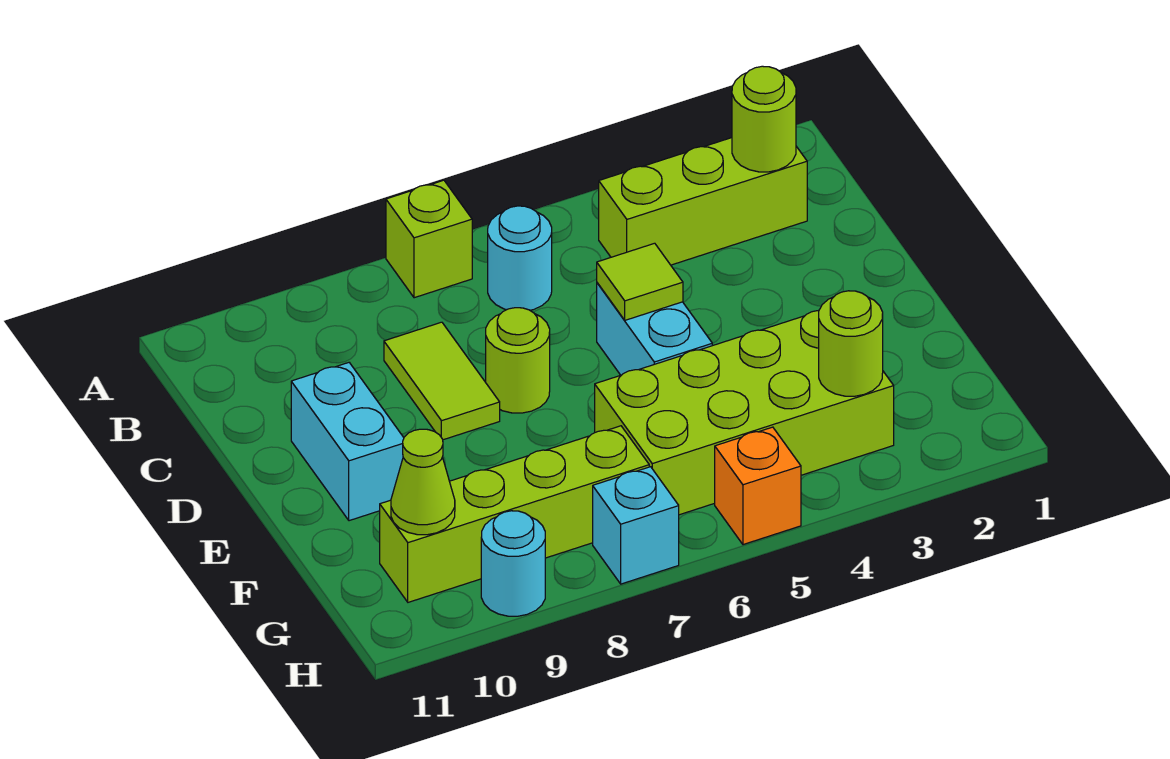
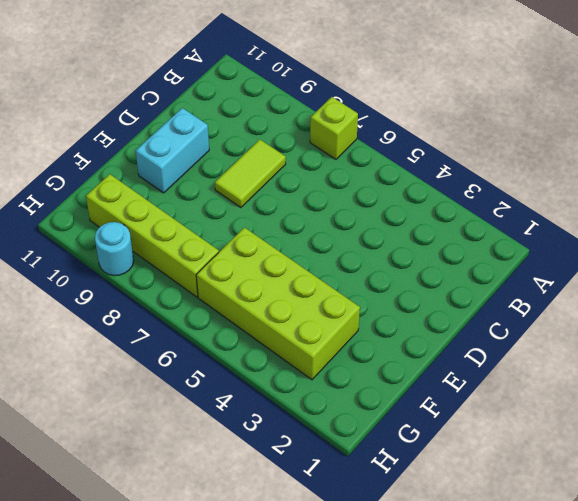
none -> lime brick B2:B4 level 1
none -> cyan round brick B6 level 1
none -> cyan brick D5:E5 level 1

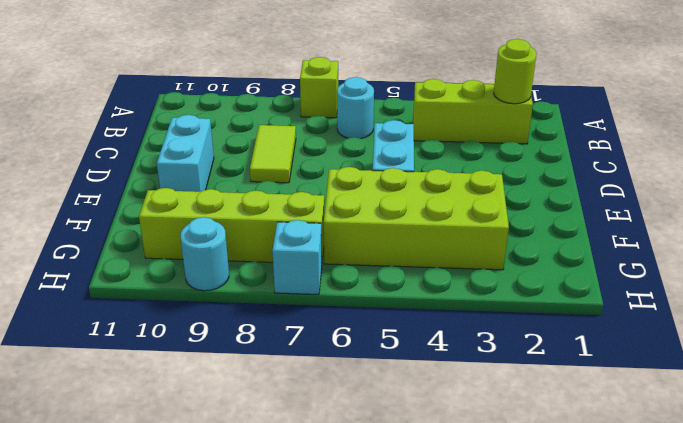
none -> lime round brick D7 level 1
none -> orange brick H5 level 1
none -> lime tile D5 level 2

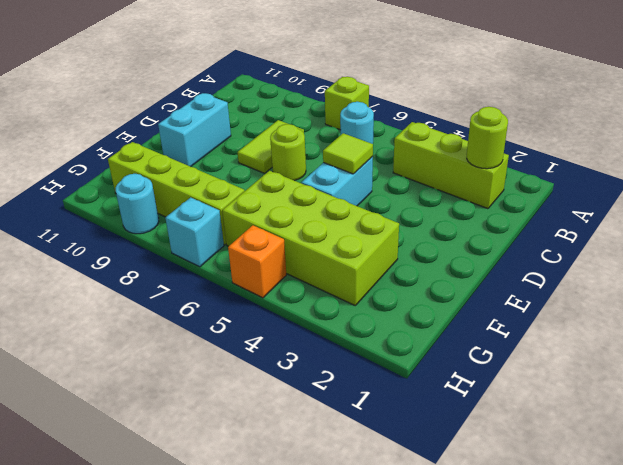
none -> lime round brick G3 level 2
none -> lime cone G10 level 2

